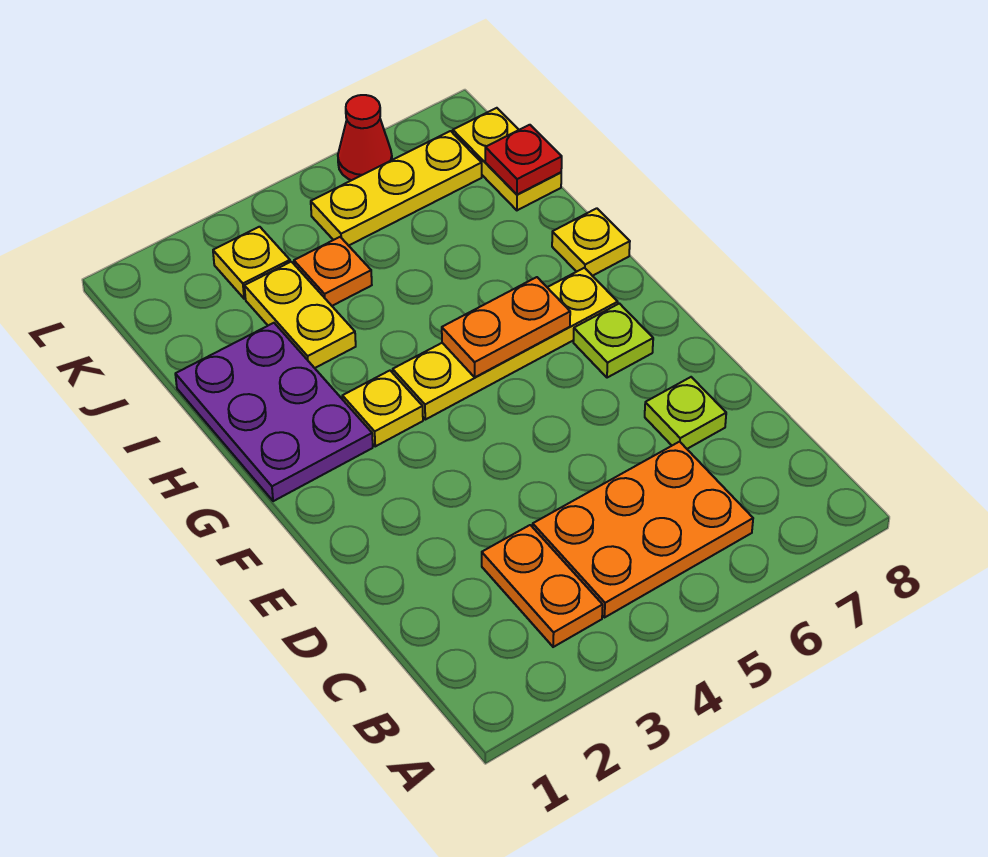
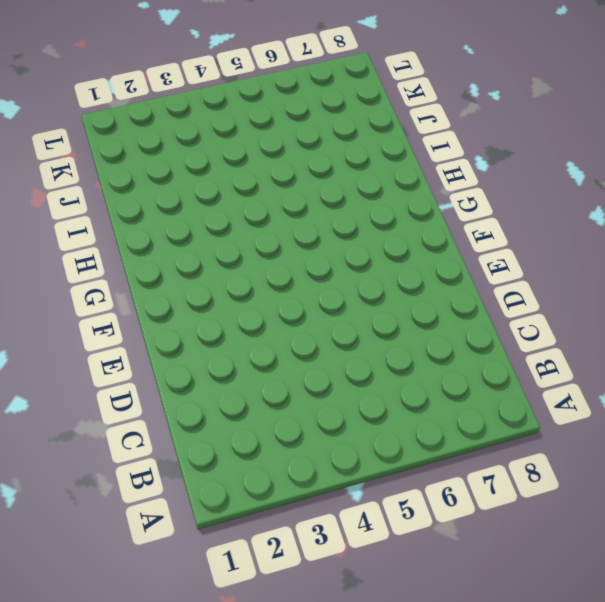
none -> orange plate B3:C3 level 1
none -> orange plate B4:C6 level 1
none -> lime plate D7 level 1

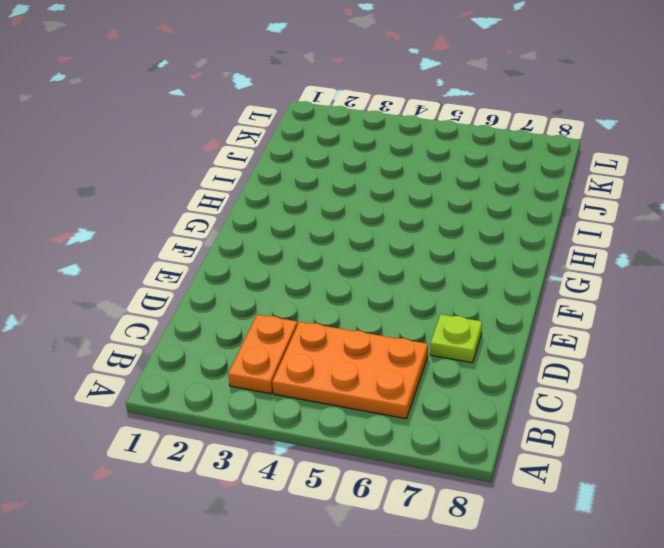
none -> lime plate F7 level 1
none -> purple plate G1:I2 level 1
none -> yellow plate G3 level 1

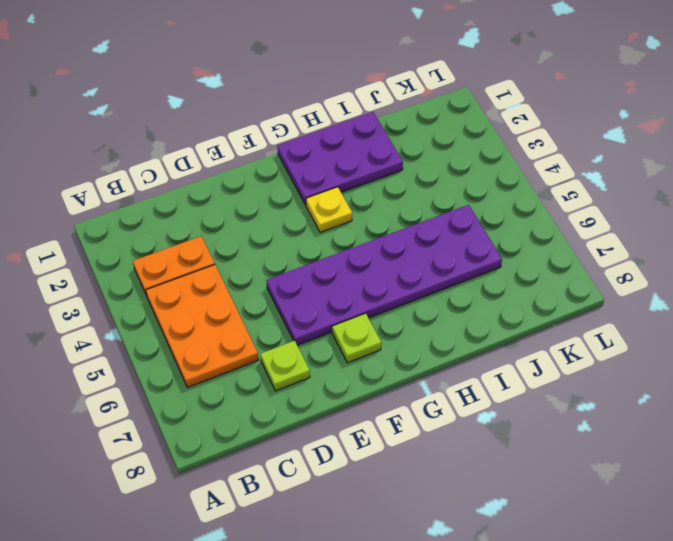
purple plate E5:J6 level 1 -> yellow plate G4:G7 level 1
none -> yellow plate H8 level 1
none -> yellow plate I3:J3 level 1
none -> orange plate J4 level 1

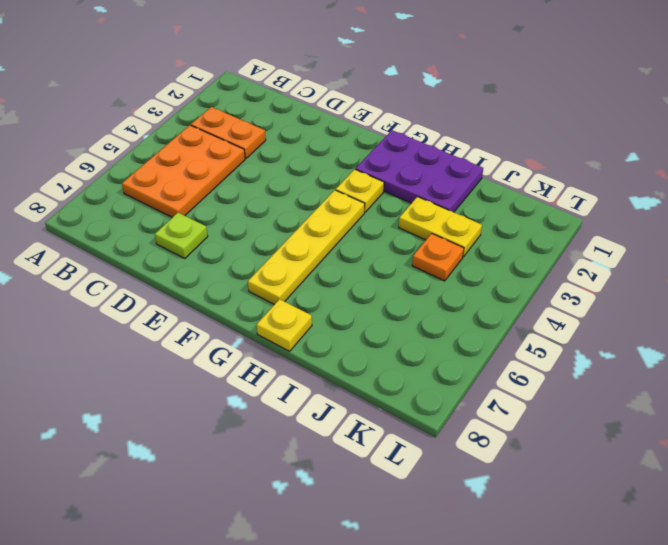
none -> lime plate F7 level 1
none -> yellow plate J8:K8 level 1
none -> yellow plate K3 level 1

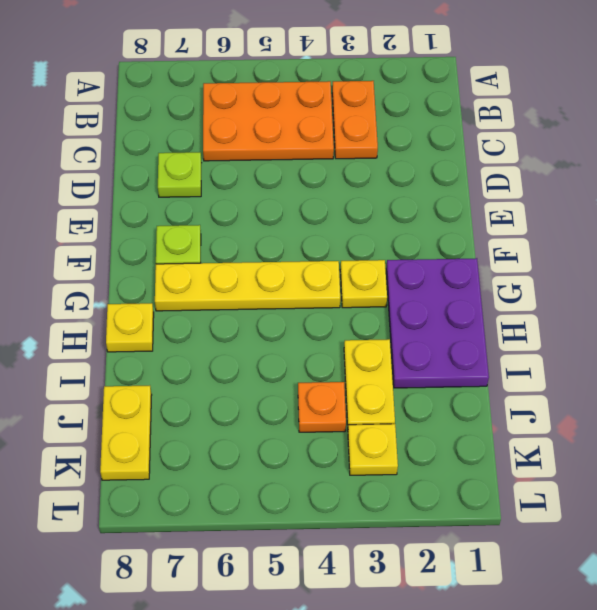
none -> yellow plate K5:K7 level 1
none -> red cone L6 level 1
none -> orange plate G5:G6 level 2

